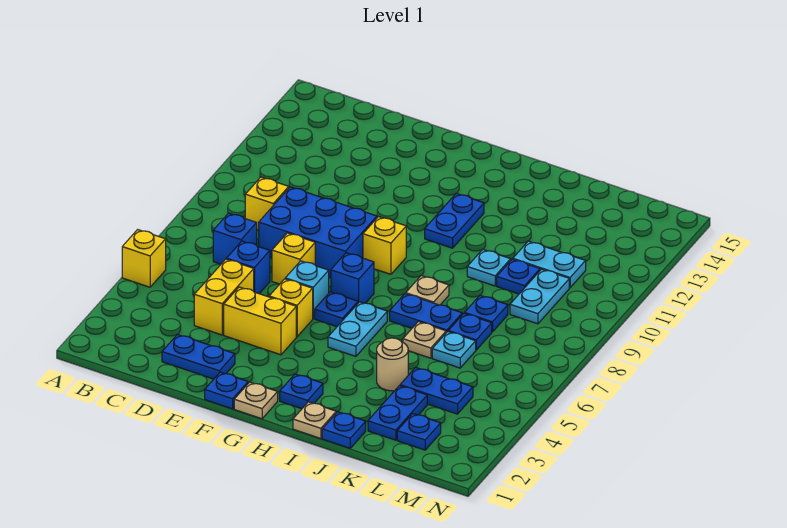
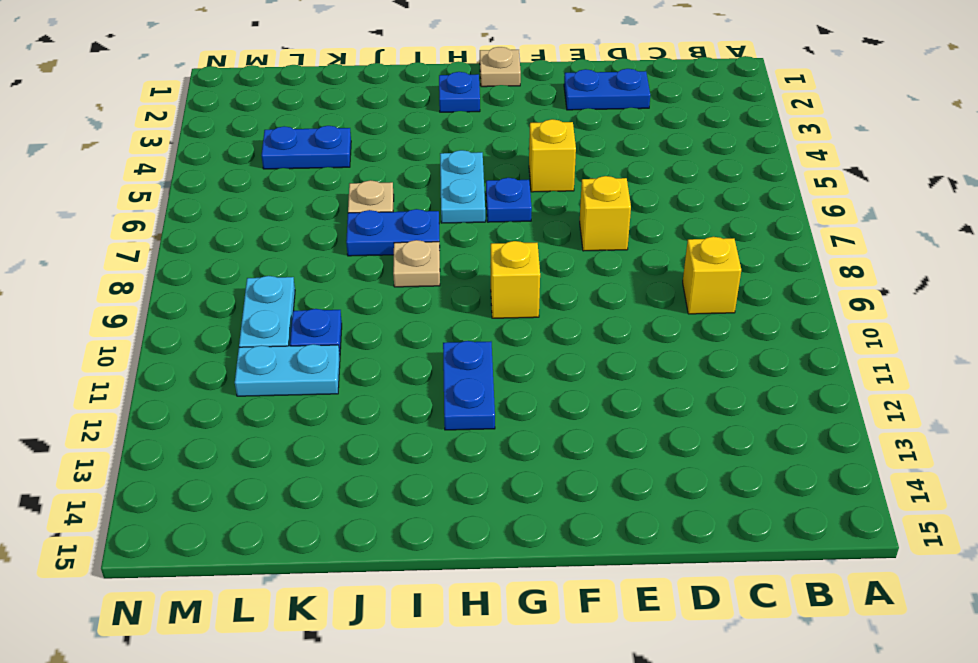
none -> yellow brick A5 level 1
none -> blue brick C7 level 1
none -> yellow brick D4:D5 level 1
none -> blue brick D6 level 1

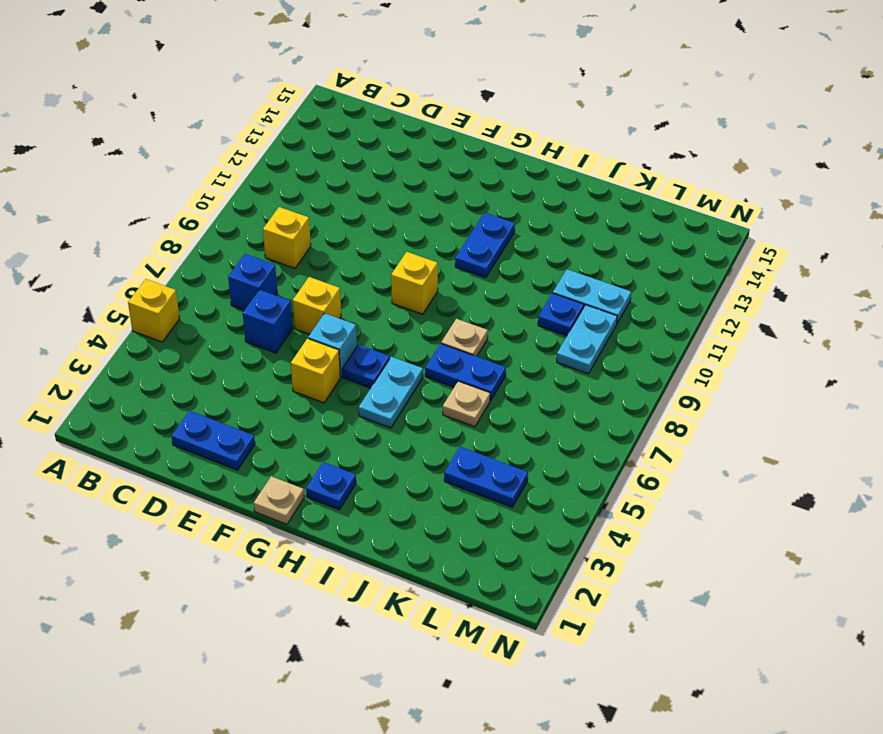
none -> yellow brick D4:D5 level 1
none -> blue brick D8:F9 level 1
none -> yellow brick E4:F4 level 1
none -> blue plate F1 level 1

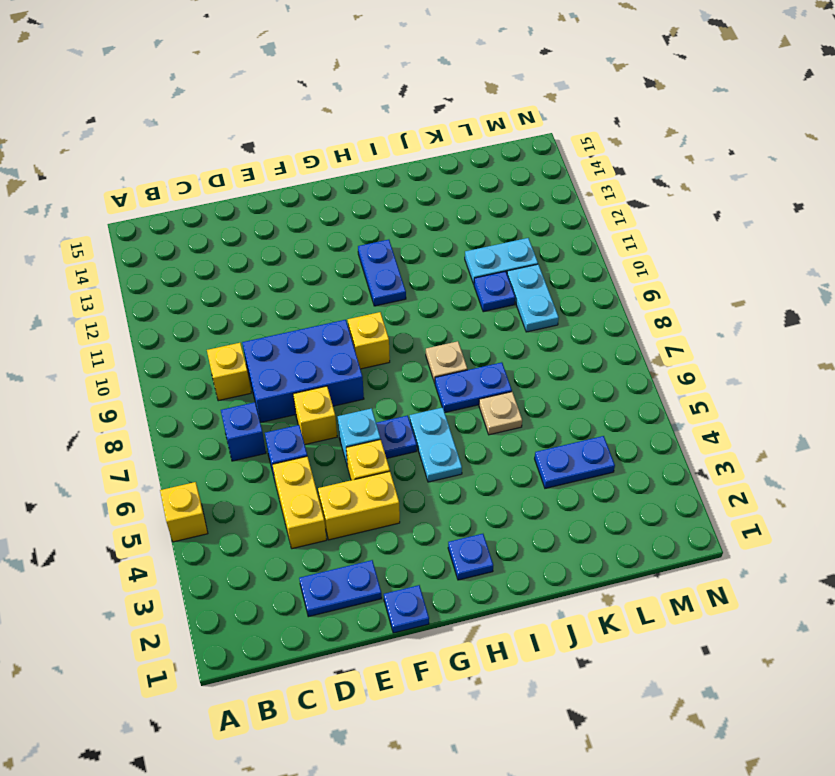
none -> tan plate G1 level 1
none -> blue brick G7 level 1
none -> tan plate I1 level 1
none -> blue plate J1 level 1

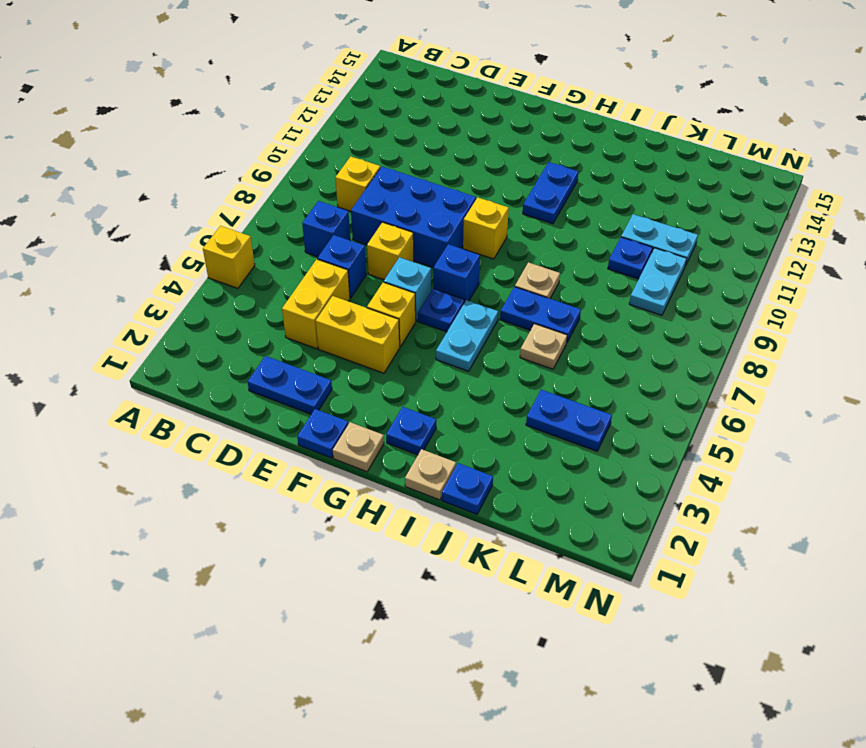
none -> tan round brick J4 level 1
none -> cyan plate J10 level 1
none -> blue plate K2:K3 level 1
none -> cyan plate K6 level 1

